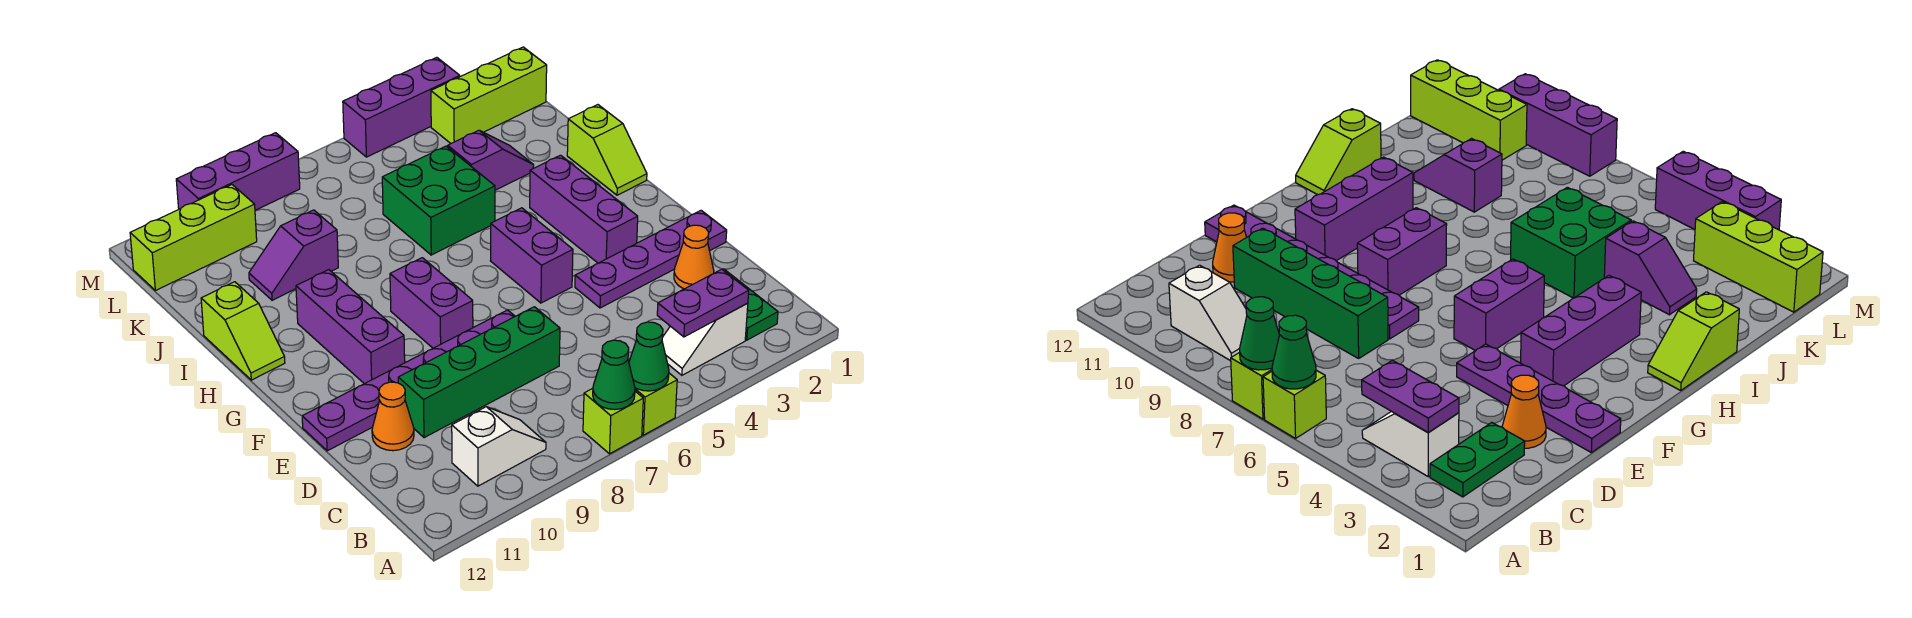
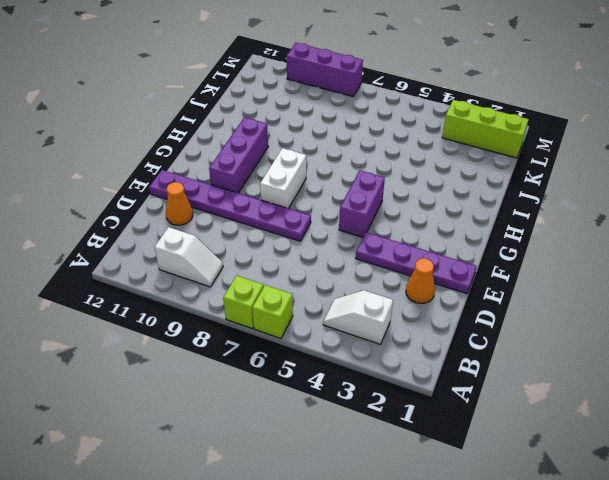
white brick F8:G8 level 1 -> purple brick F8:G8 level 1
none -> green plate B2:C2 level 1
none -> green brick D7:D10 level 1
none -> purple brick F3:H3 level 1

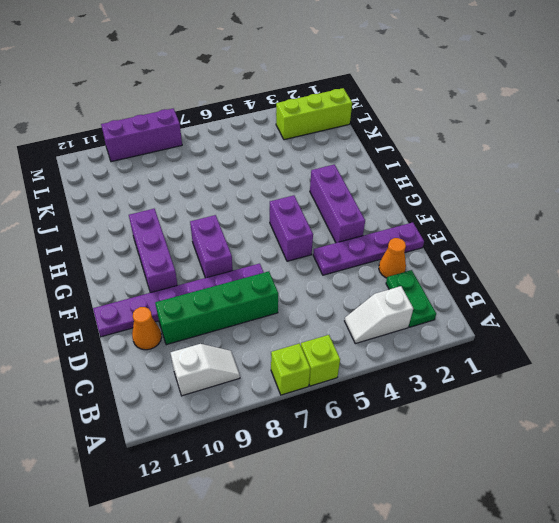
none -> lime slope H1:I1 level 1 top I
none -> lime slope H12:I12 level 1 top I
none -> green brick I5:J6 level 1

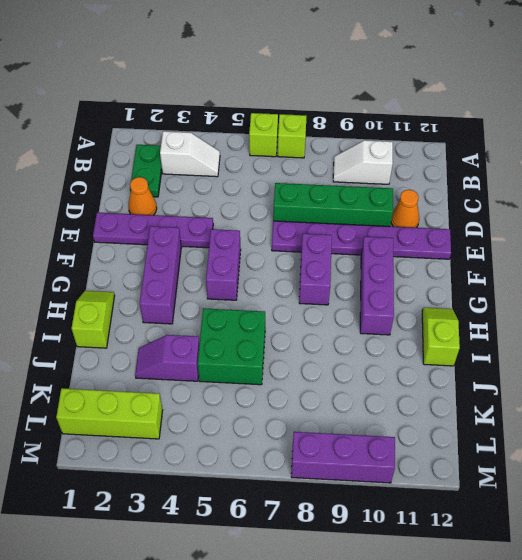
none -> purple slope J9:J10 level 1 top 9
none -> lime brick L10:L12 level 1
none -> purple brick M3:M5 level 1

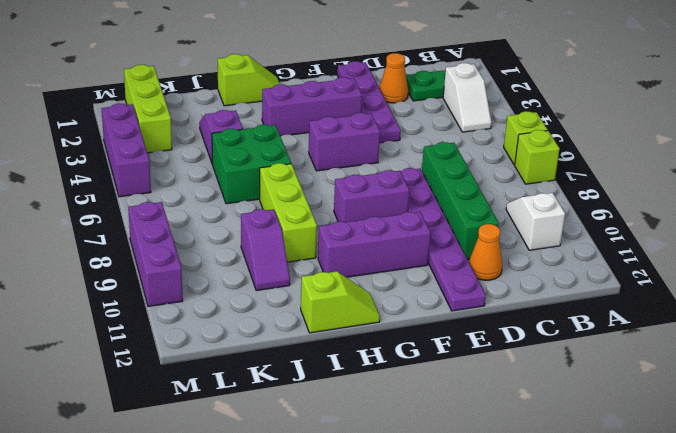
lime brick I7:I9 level 1 -> lime brick L10:L12 level 1
none -> green cone A6 level 2
none -> green cone A7 level 2
none -> purple plate B3:B4 level 2

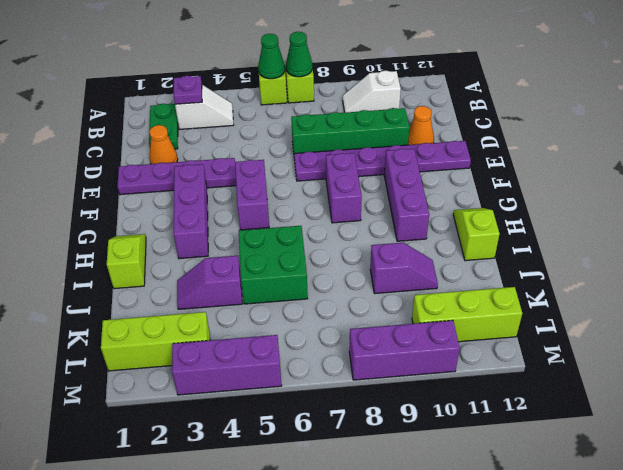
purple plate B3 level 2 -> purple plate B3:B4 level 2

